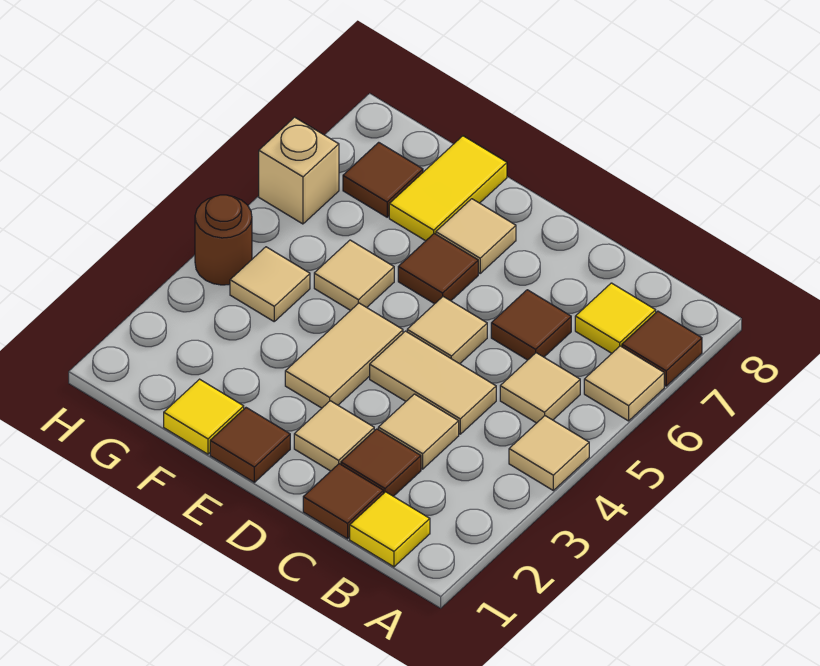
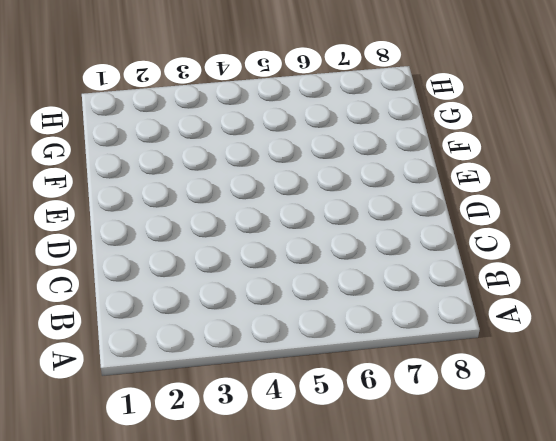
none -> tan tile A4 level 1
none -> tan tile A6 level 1
none -> brown tile A7 level 1

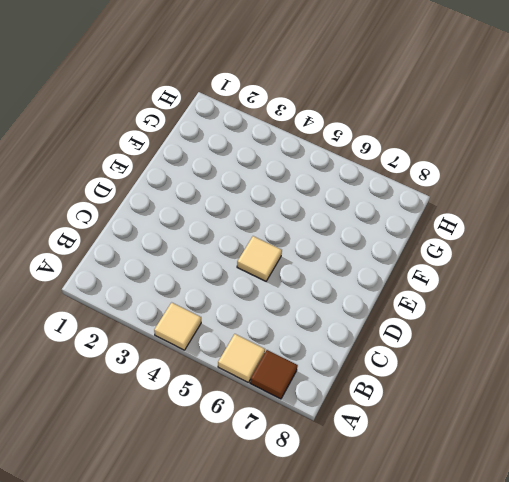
none -> yellow tile B1 level 1
none -> tan tile B5 level 1
none -> yellow tile B7 level 1

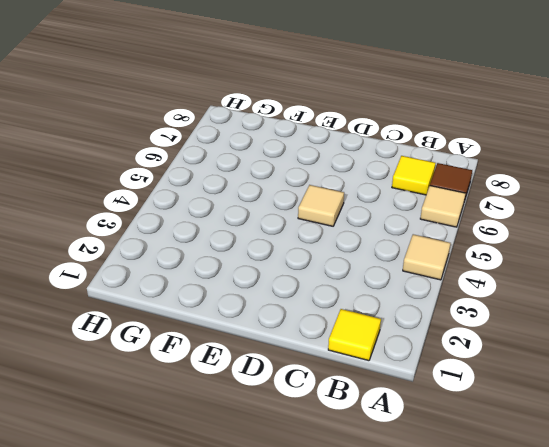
none -> tan tile B5 level 1
none -> brown tile C1 level 1
none -> brown tile C2 level 1

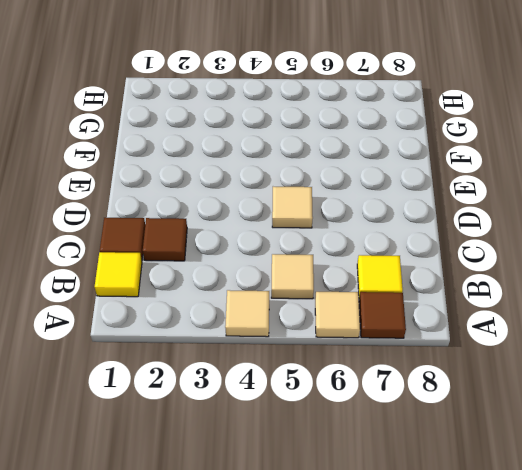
none -> tan tile C3 level 1
none -> tan tile C4:D4 level 1
none -> brown tile C6 level 1

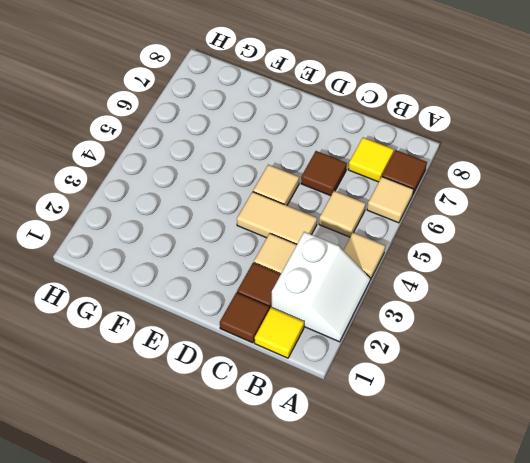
white slope A2:B3 level 1 top B -> none
none -> tan tile D2 level 1
none -> brown tile E1 level 1
none -> tan tile E3:E4 level 1

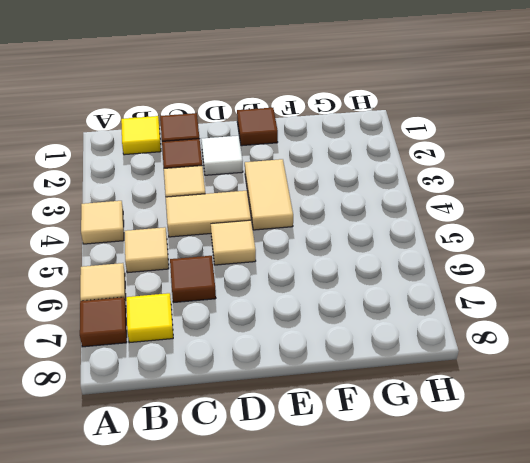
white tile D2 level 1 -> tan tile D2 level 1
none -> brown tile E6 level 1
none -> tan tile E7 level 1
none -> yellow tile F1 level 1

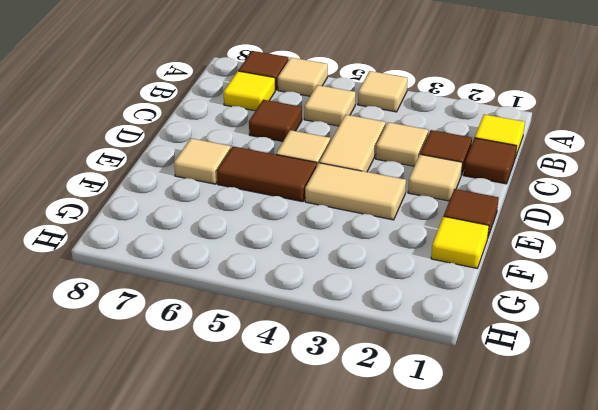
brown tile E5:E6 level 1 -> brown tile E6 level 1
none -> tan tile F5 level 1
none -> yellow tile F7:F8 level 1
none -> tan tile G4 level 1

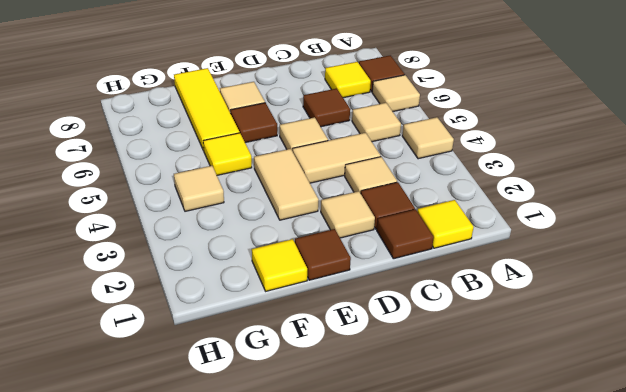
yellow tile F5 level 1 -> tan tile F5 level 1
yellow tile F6:F8 level 1 -> yellow tile F7:F8 level 1
none -> brown tile G7 level 1
none -> brown round brick H4 level 1
none -> tan brick H6 level 1

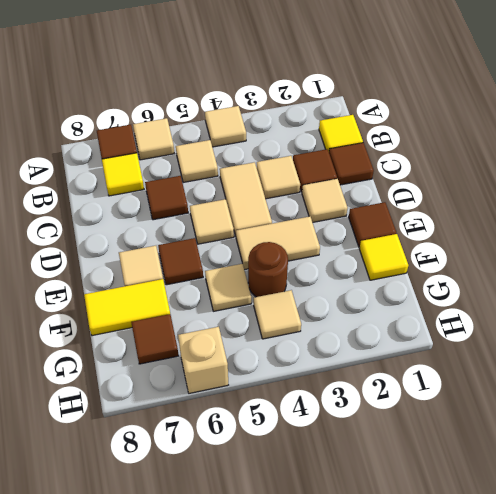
brown round brick F4 level 1 -> brown round brick H4 level 1

